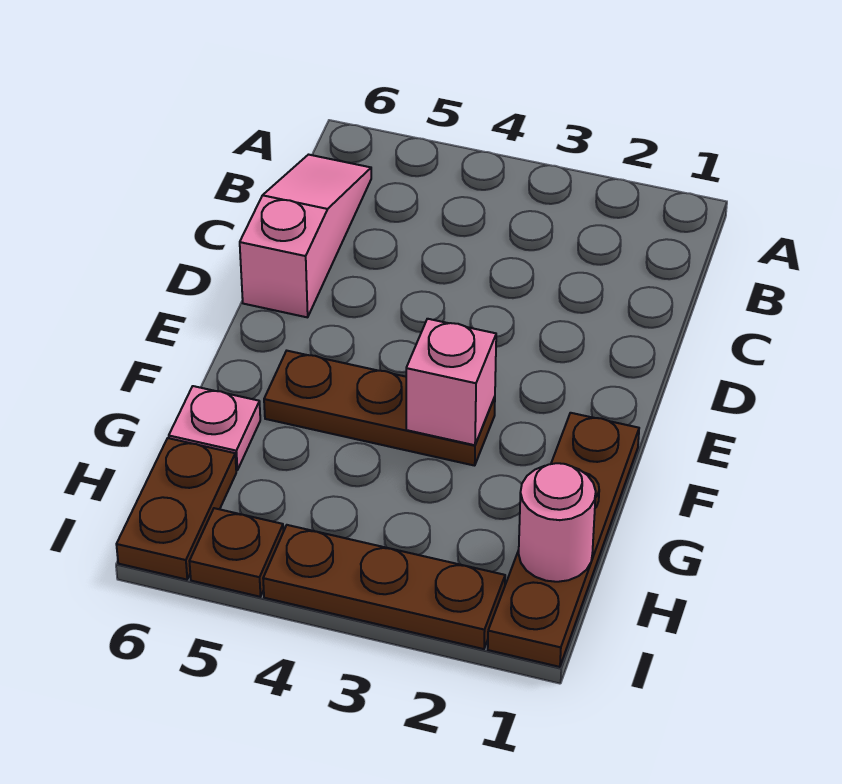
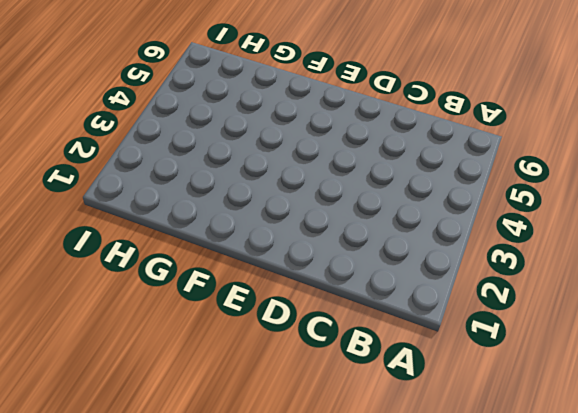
none -> pink slope B6:D6 level 1 top D
none -> brown plate F1:I1 level 1

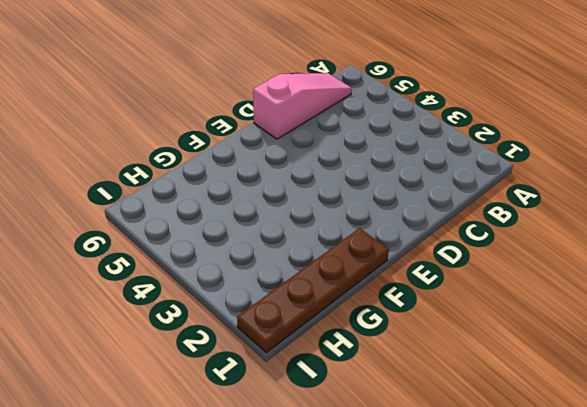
none -> brown plate F3:F5 level 1
none -> pink plate G6 level 1

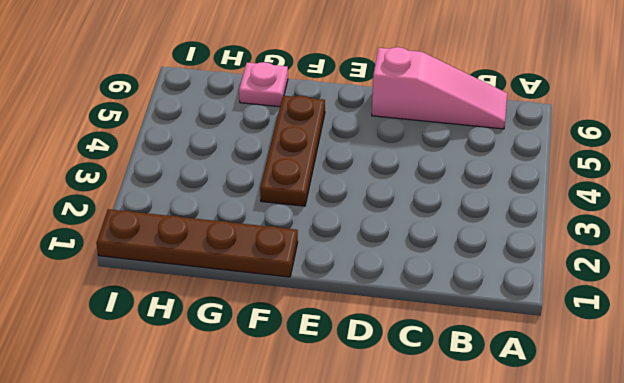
none -> brown plate H6:I6 level 1
none -> brown plate I2:I4 level 1

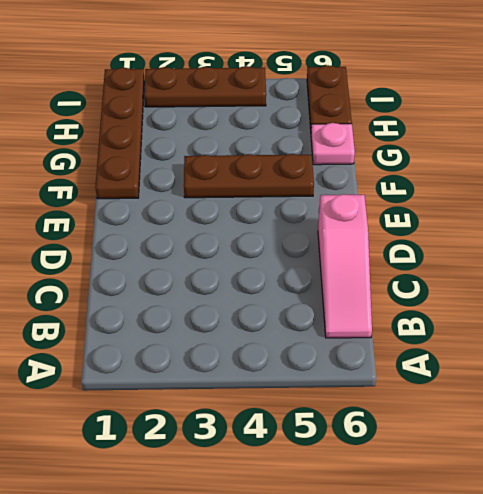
none -> brown plate I5 level 1
none -> pink brick F3 level 2

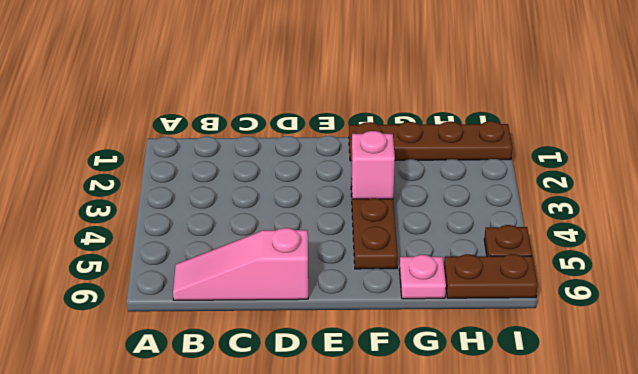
none -> brown plate I2:I4 level 1
none -> pink round brick H1 level 2

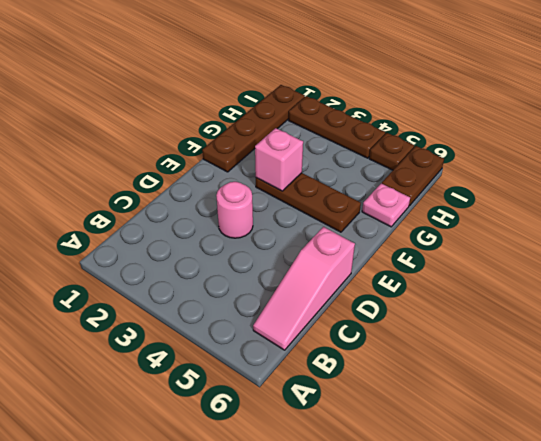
pink round brick D3 level 1 -> pink round brick H1 level 2

